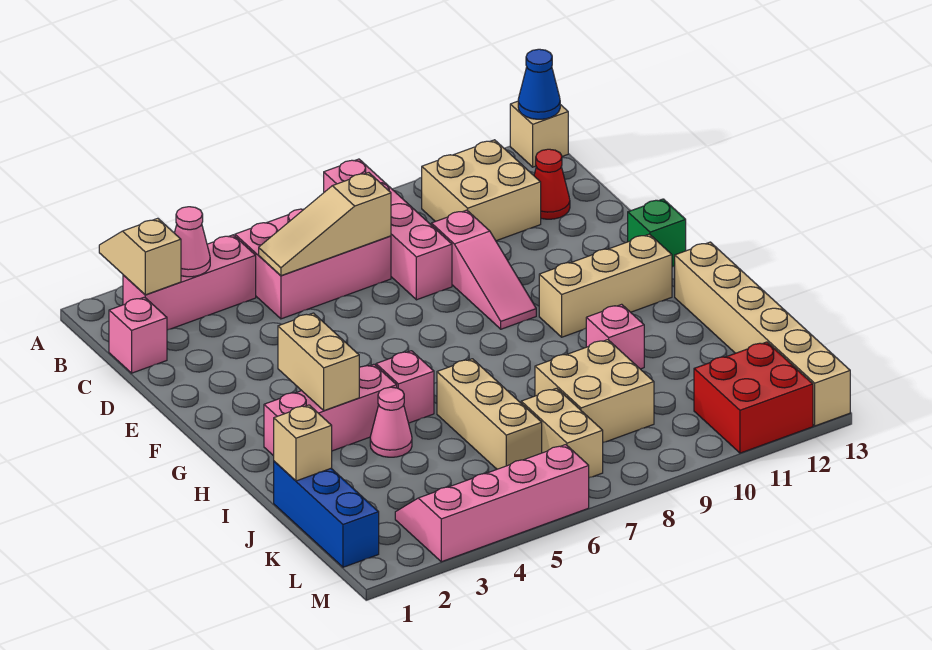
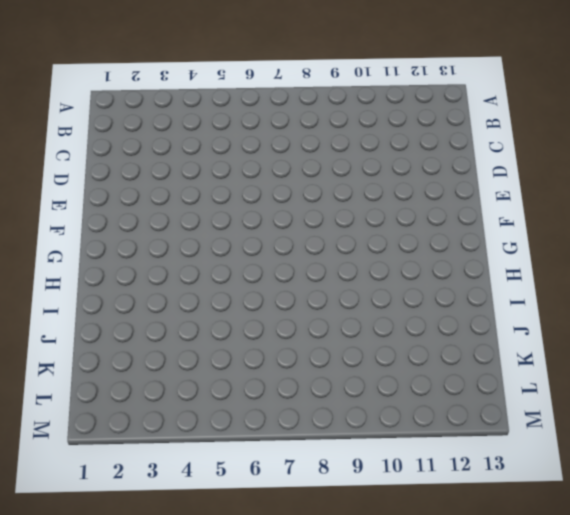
none -> pink brick A8:D8 level 1
none -> tan brick A13 level 1
none -> pink brick B2:B4 level 1

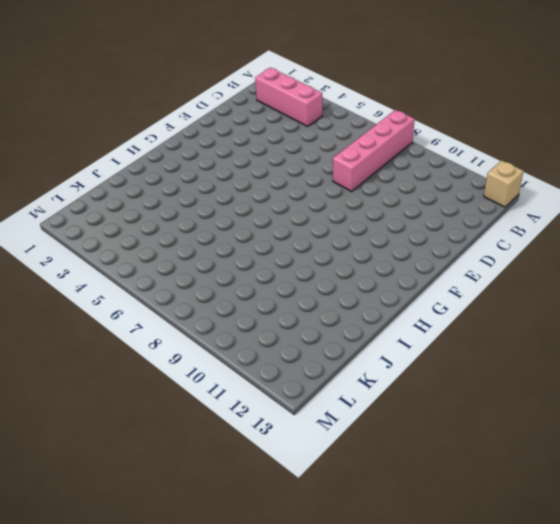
none -> pink brick B5:C7 level 1
none -> tan brick B10:C11 level 1
none -> pink brick C1 level 1

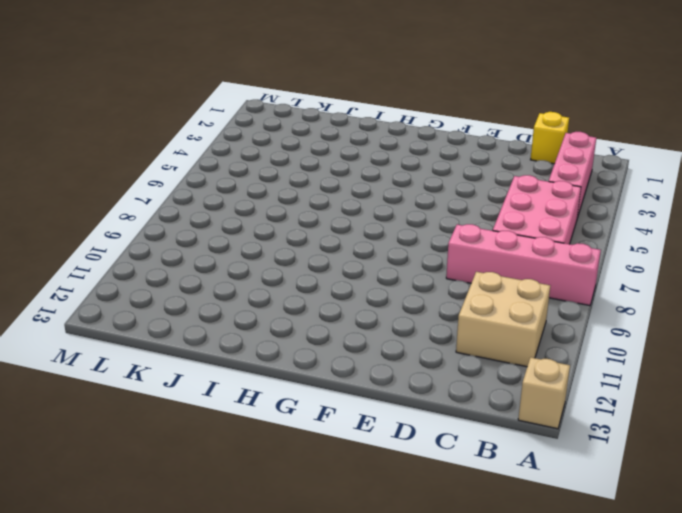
yellow brick C1 level 1 -> pink brick C1 level 1
none -> red cone C12 level 1
none -> pink slope D9:F9 level 1 top D
none -> green brick F13 level 1

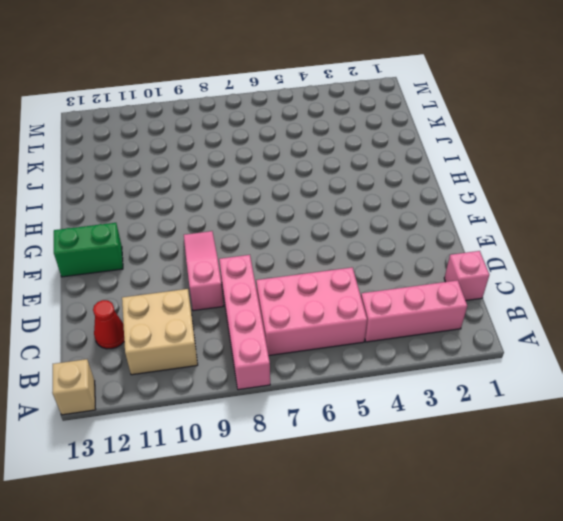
green brick F12:F13 level 1 -> green brick F13 level 1
none -> tan brick G10:G12 level 1
none -> pink brick H2:H4 level 1
none -> pink brick H5 level 1

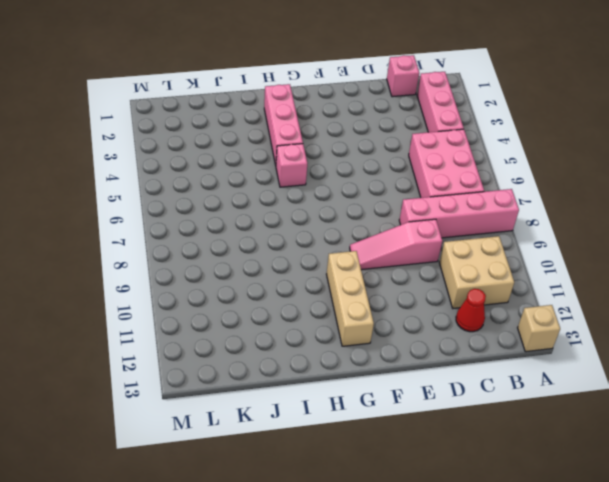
none -> green brick F13 level 1
none -> tan brick H13:M13 level 1
none -> pink cone I4 level 1

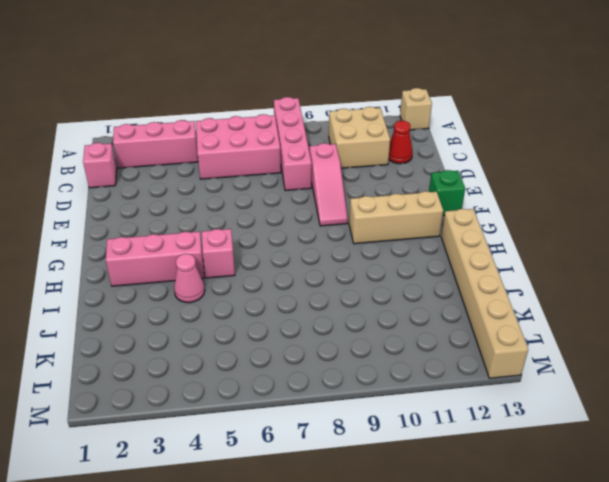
none -> tan brick I6:K6 level 1
none -> pink brick I10 level 1
none -> blue brick J1:L1 level 1

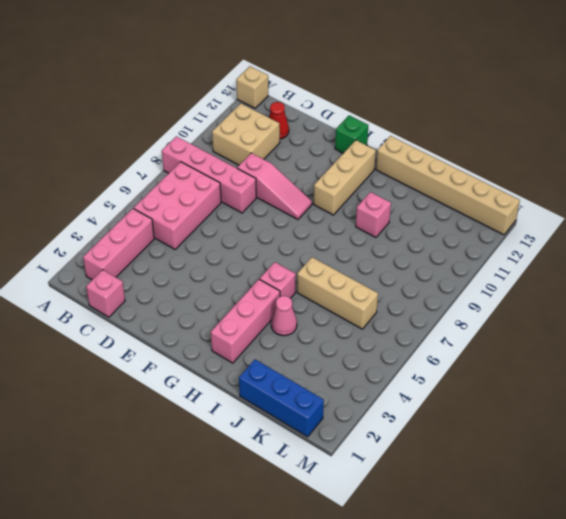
none -> tan brick J8:K9 level 1
none -> tan brick K7:L7 level 1
none -> pink slope L3:M6 level 1 top M

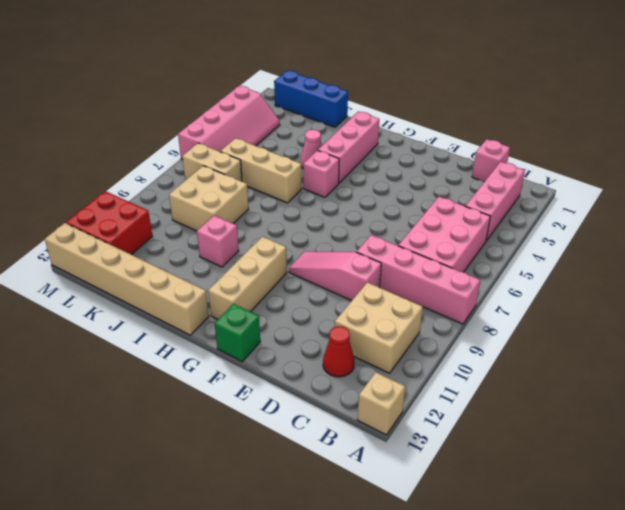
none -> tan slope A2:B2 level 2 top B
none -> blue cone A13 level 2
none -> pink cone B3 level 2

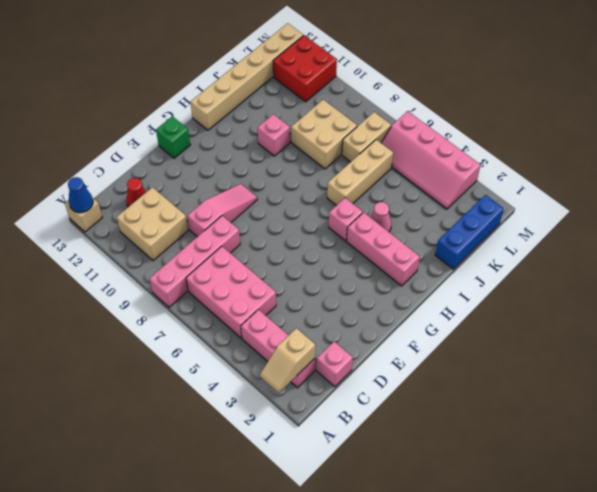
none -> tan brick G10:G12 level 1
none -> pink cone B3 level 2
none -> tan slope C5:C7 level 2 top 7

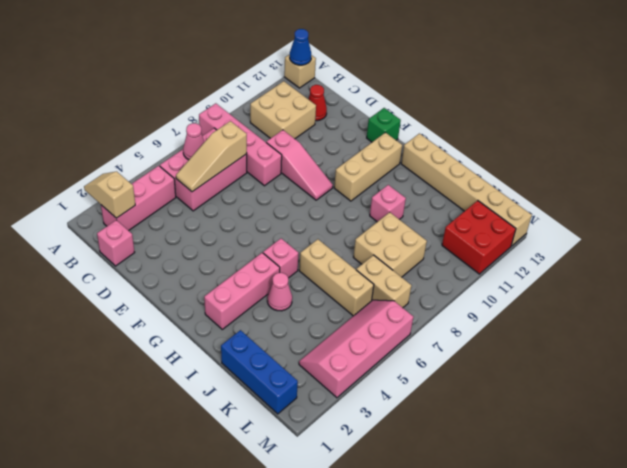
pink cone B6 level 2 -> pink cone B3 level 2
none -> tan brick G3:H3 level 2
none -> tan brick J1 level 2

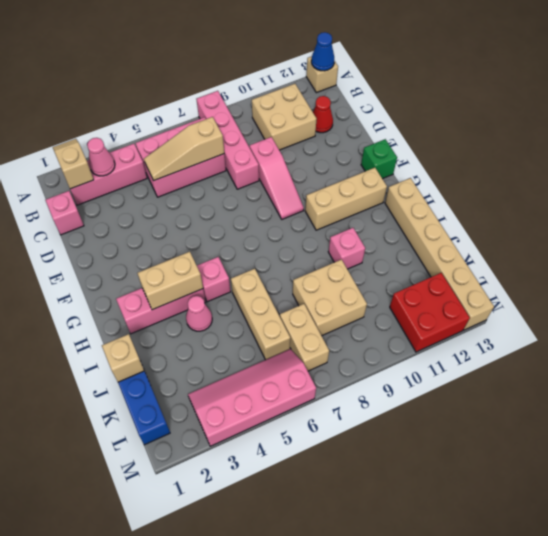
tan brick H3:H4 level 2 -> tan brick G3:H3 level 2

